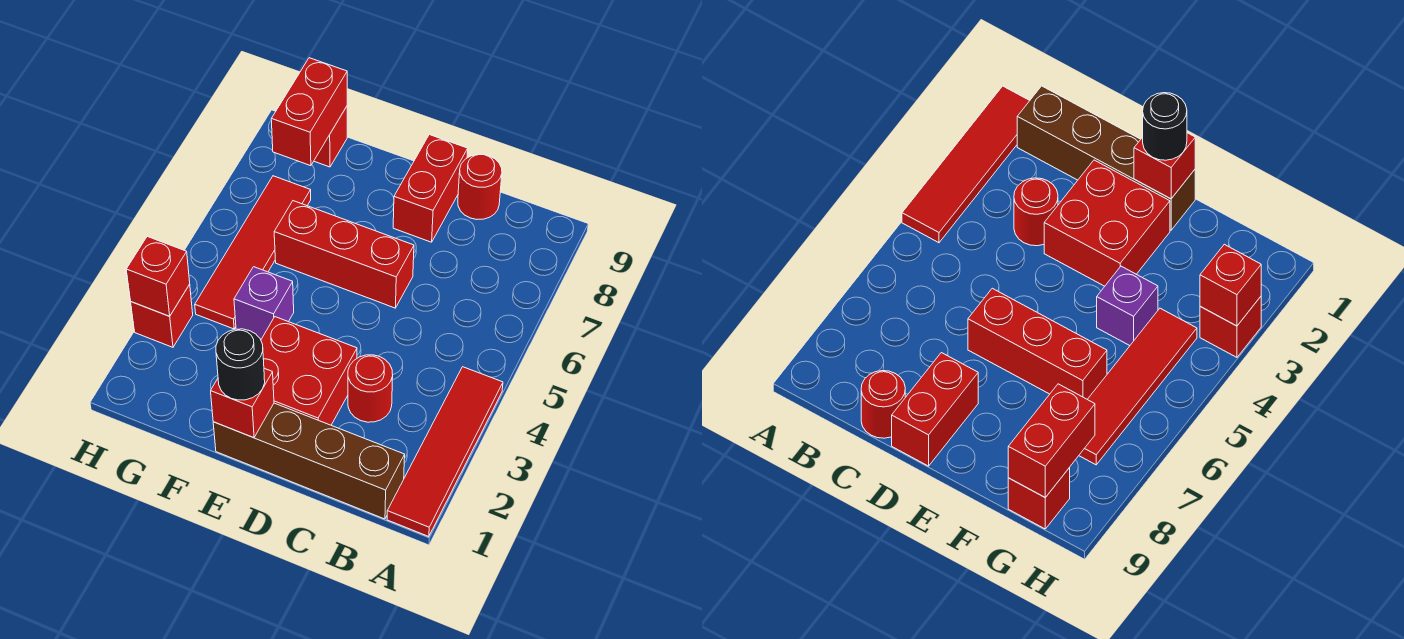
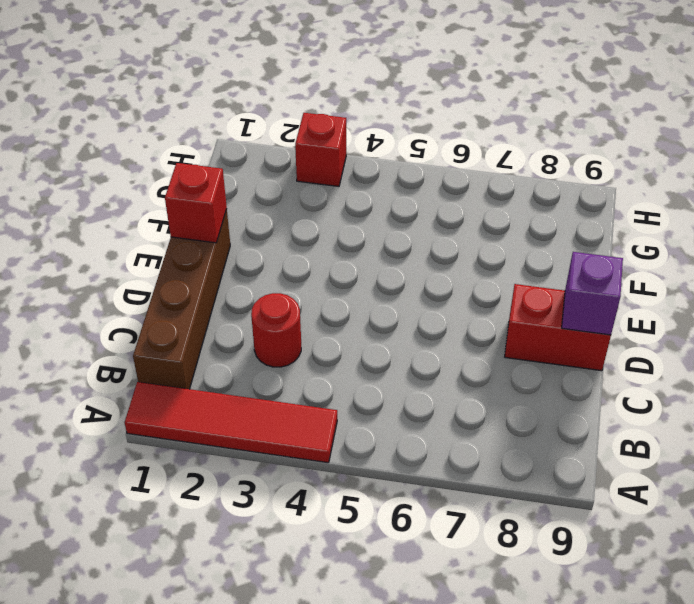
purple brick D9 level 2 -> purple brick F4 level 1
none -> red round brick C9 level 1
none -> red brick D2:E3 level 1
none -> red brick D6:F6 level 1

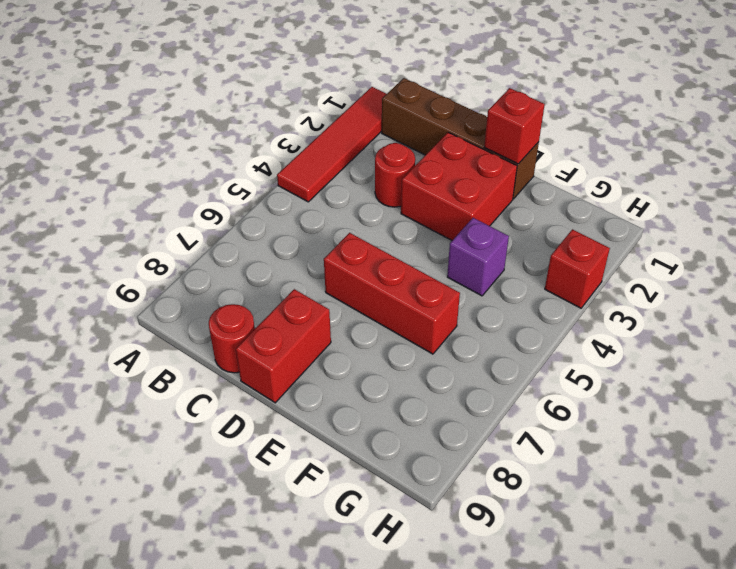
none -> red tile G4:G7 level 1
none -> red brick G9 level 1
none -> red brick G8:G9 level 2

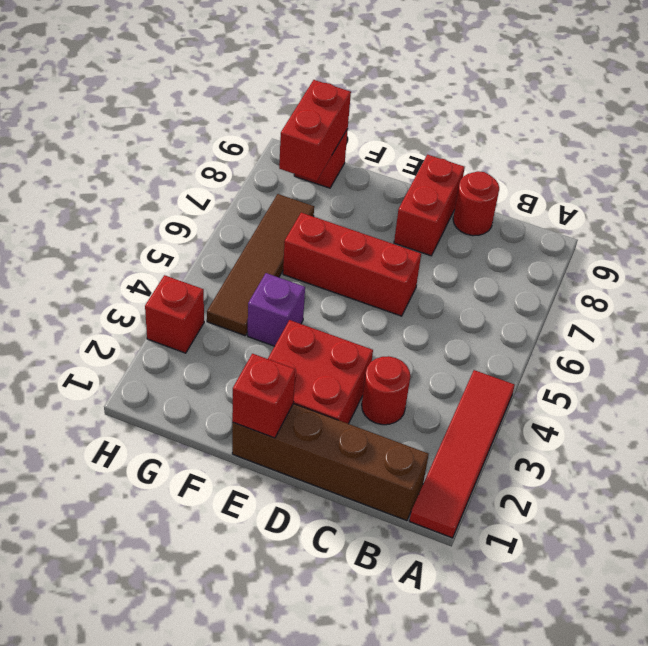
brown tile G4:G7 level 1 -> red tile G4:G7 level 1
none -> red brick H3 level 2
none -> black round brick E1 level 3

